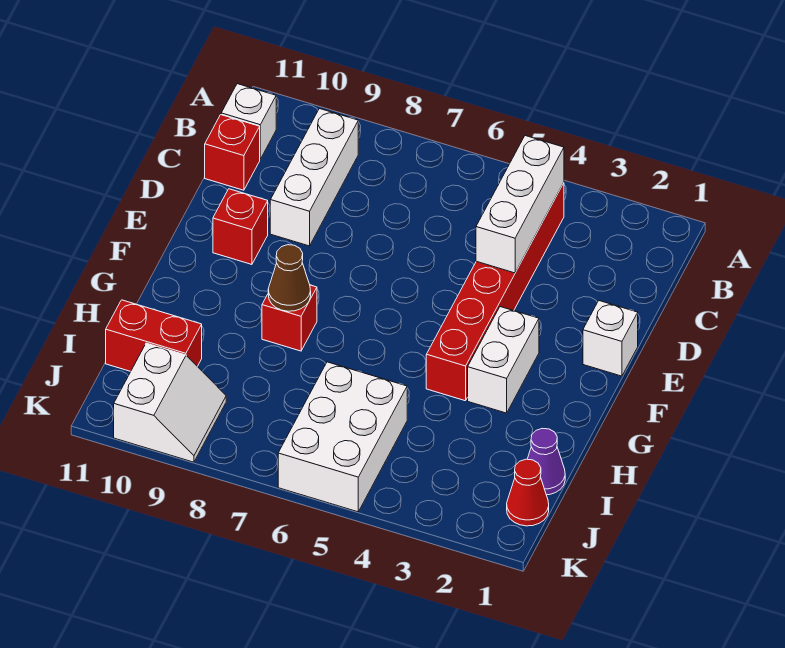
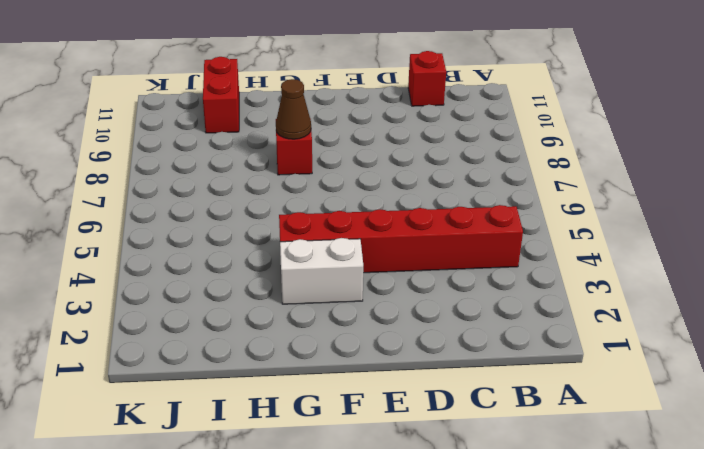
none -> white brick B9:D9 level 1
none -> white brick B11 level 1
none -> white brick E1 level 1

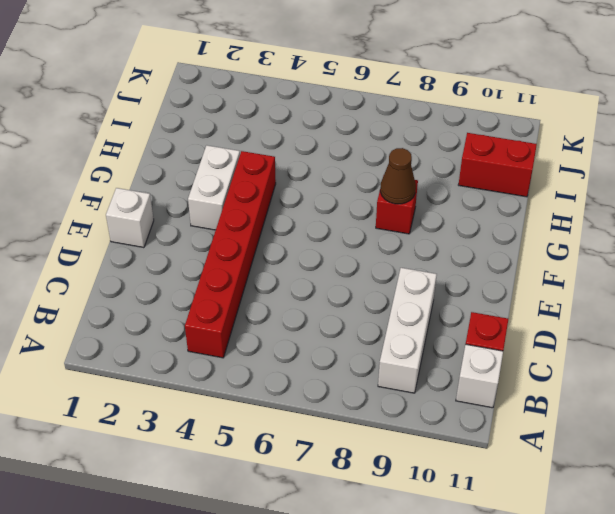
none -> red brick E10 level 1
none -> purple cone I1 level 1
none -> white brick I5:K6 level 1

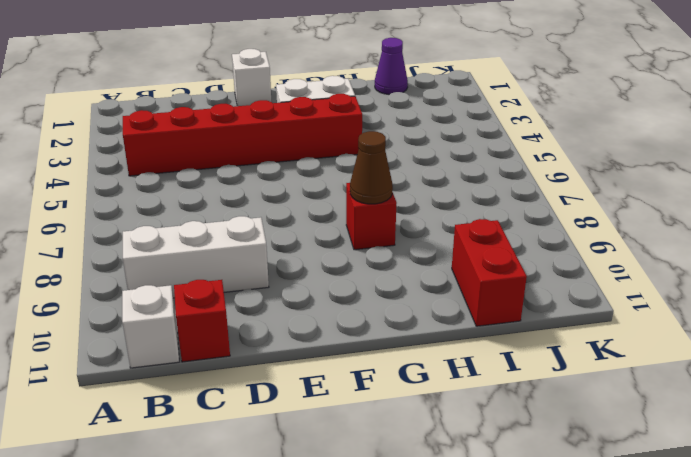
none -> red brick E10 level 1
none -> white brick I5:K6 level 1
none -> red cone J1 level 1

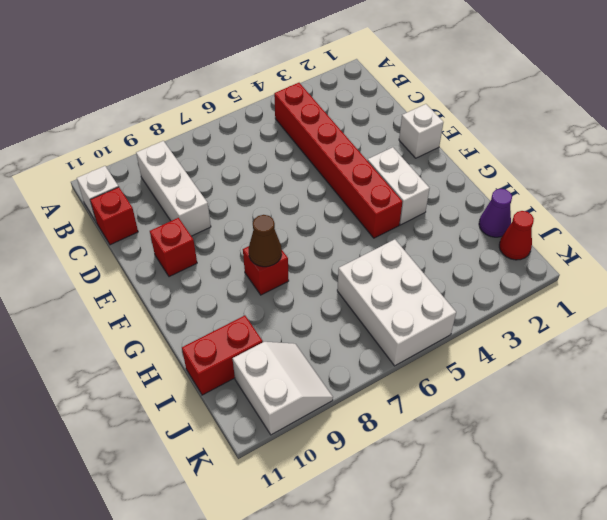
none -> white brick B4:D4 level 2

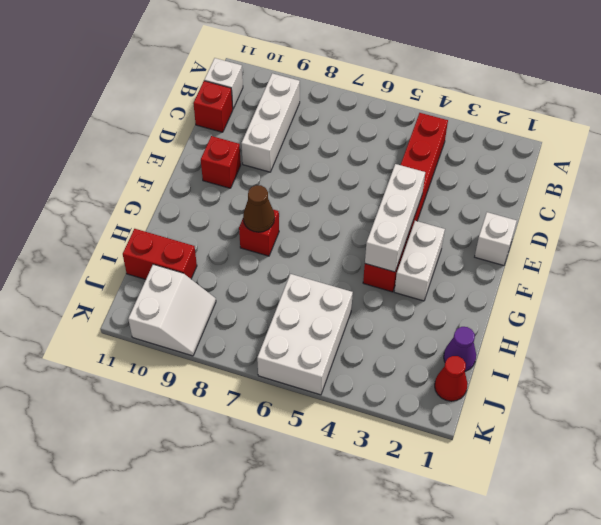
white brick E4:G4 level 2 -> white brick B4:D4 level 2

